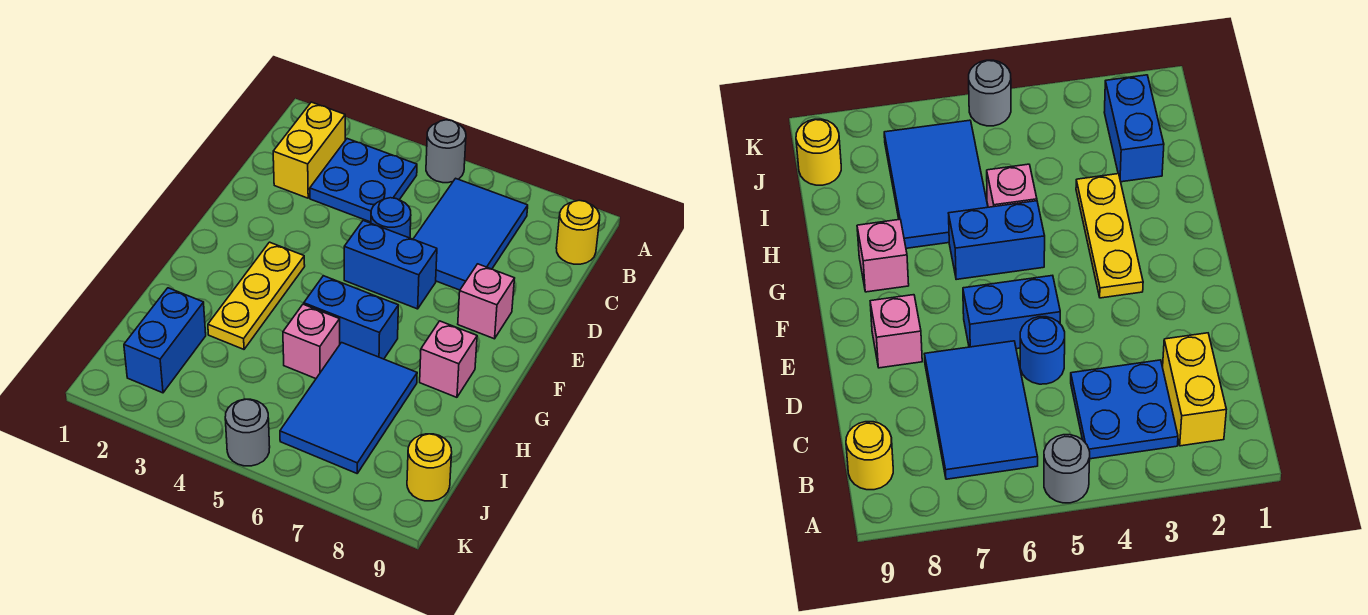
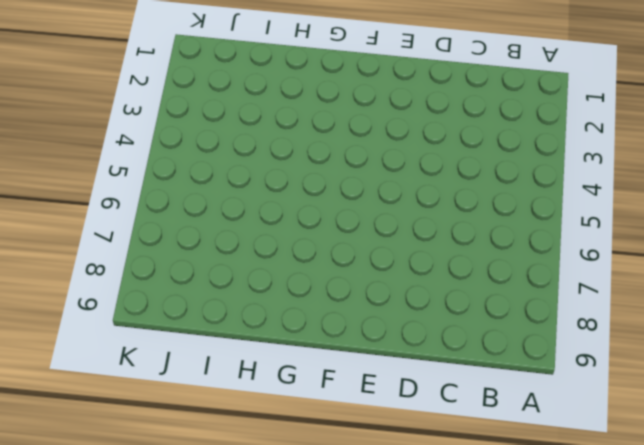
none -> grey round brick A5 level 1
none -> yellow brick B2:C2 level 1
none -> blue plate B3:C4 level 1

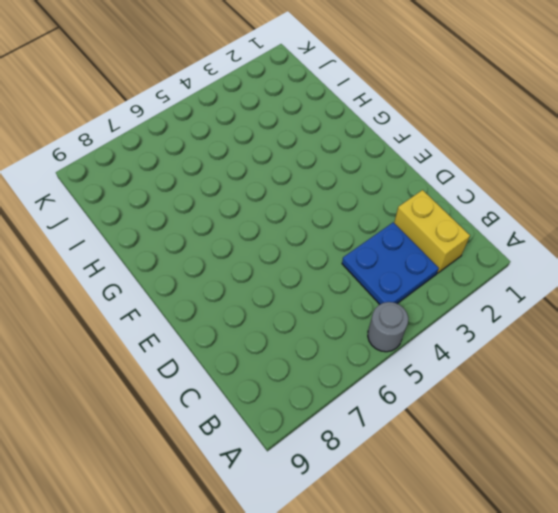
none -> blue tile B6:D7 level 1
none -> yellow round brick B9 level 1
none -> blue round brick D5 level 1

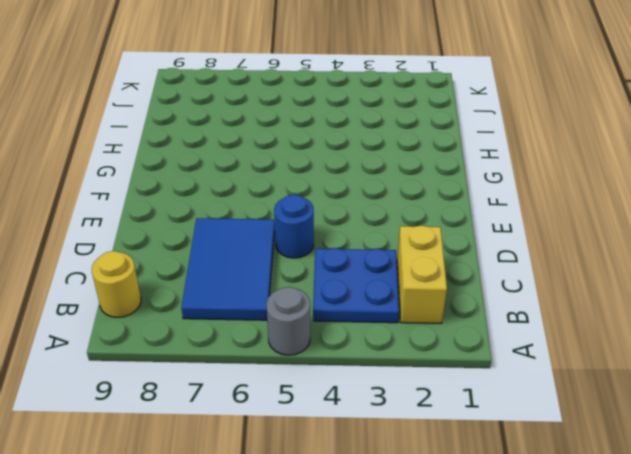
none -> blue brick E5:E6 level 1
none -> pink brick E8 level 1
none -> yellow plate F3:H3 level 1

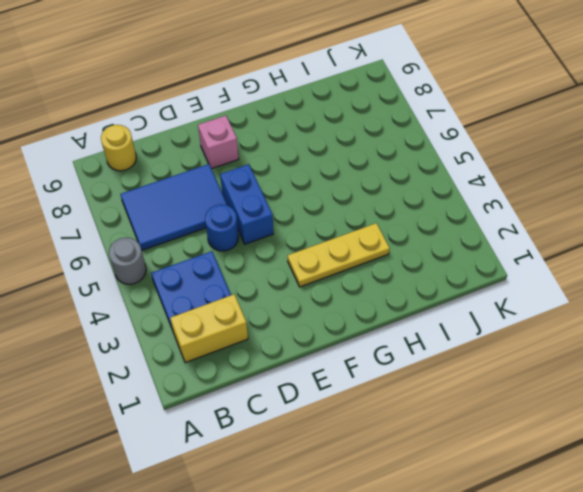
none -> blue brick G5:G6 level 1
none -> pink brick G8 level 1
none -> pink brick H5 level 1

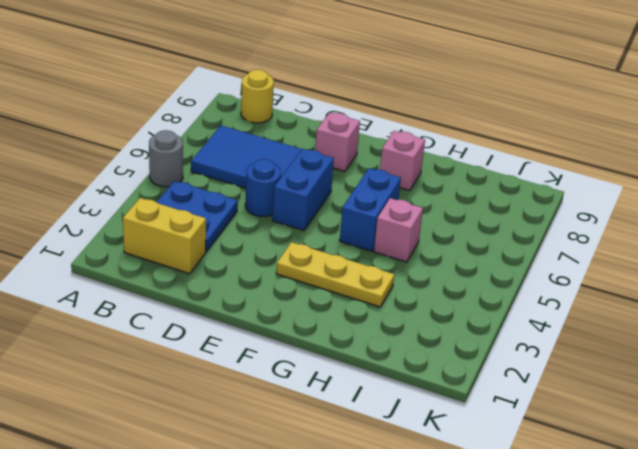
none -> blue tile H6:J7 level 1
none -> blue brick I2:J2 level 1
none -> yellow round brick J9 level 1

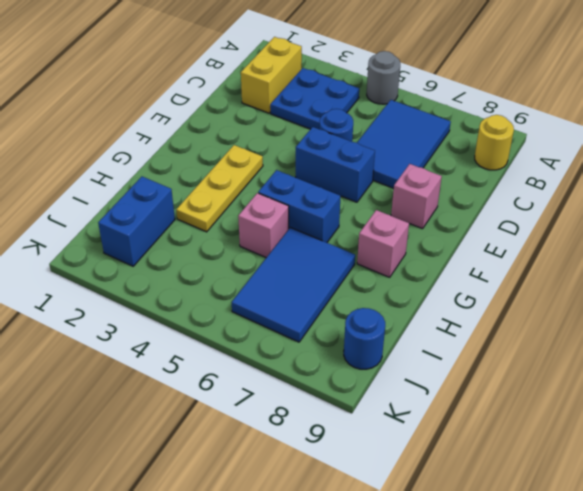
blue round brick J9 level 1 -> yellow round brick J9 level 1
none -> grey round brick K5 level 1

